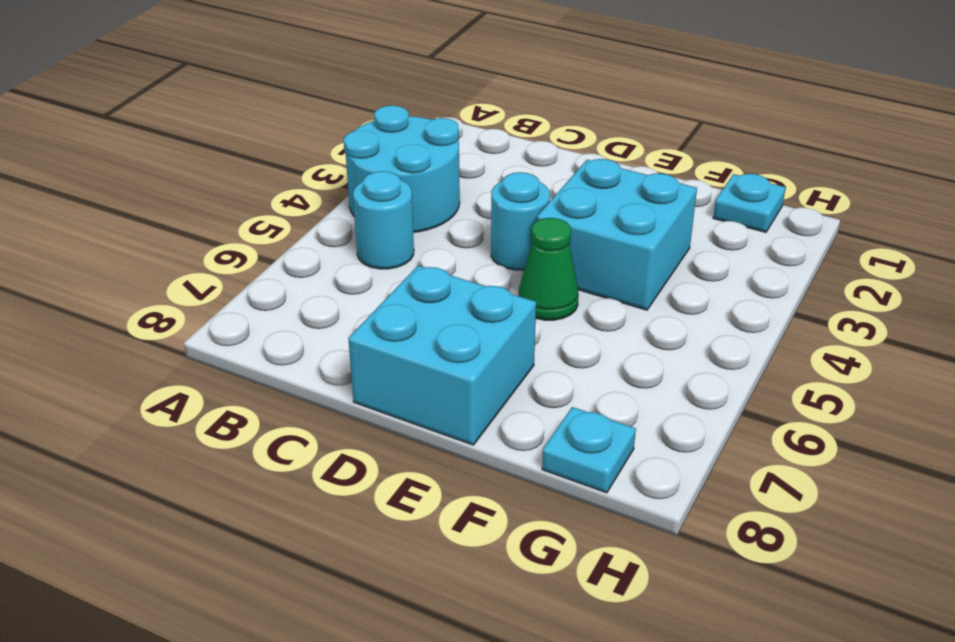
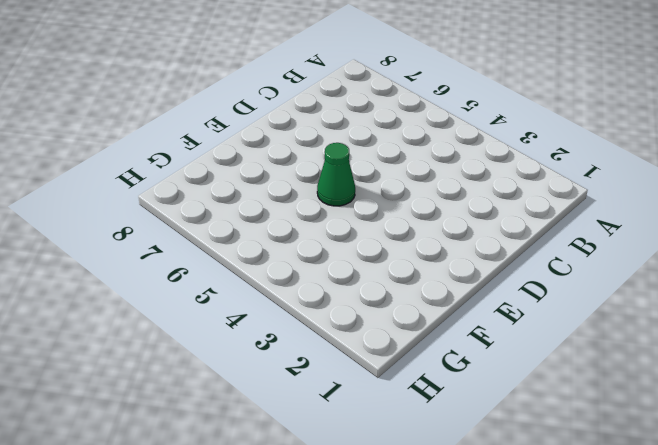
none -> cyan round brick A3:B4 level 1
none -> cyan round brick B5 level 1

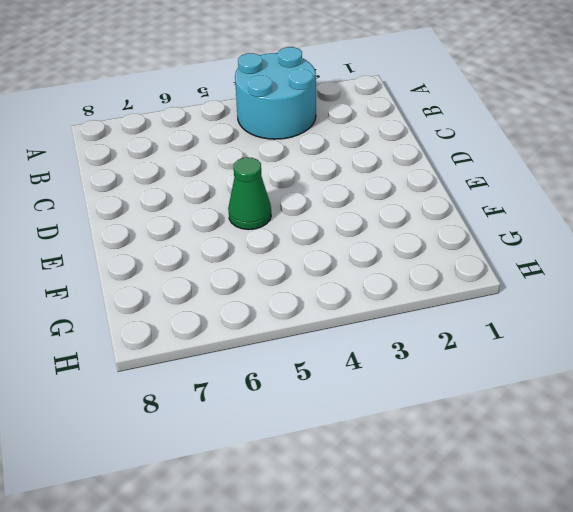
none -> cyan round brick B5 level 1
none -> cyan round brick D4 level 1

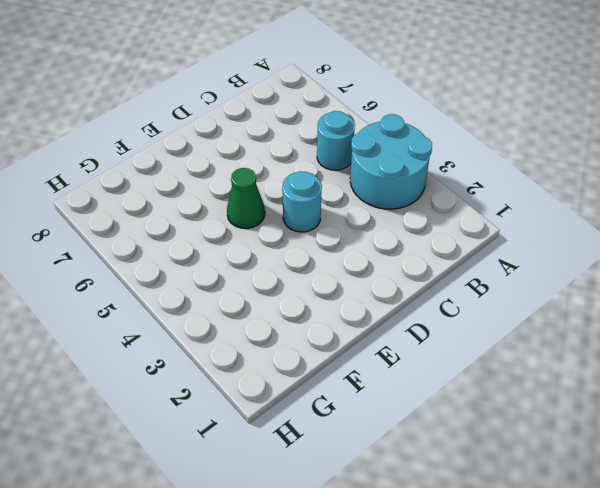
none -> cyan brick D7:E8 level 1
none -> cyan brick E3:F4 level 1

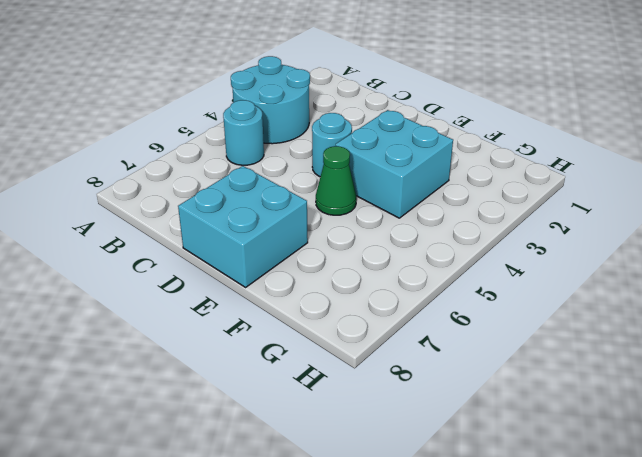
none -> cyan plate G1 level 1
none -> cyan plate G8 level 1

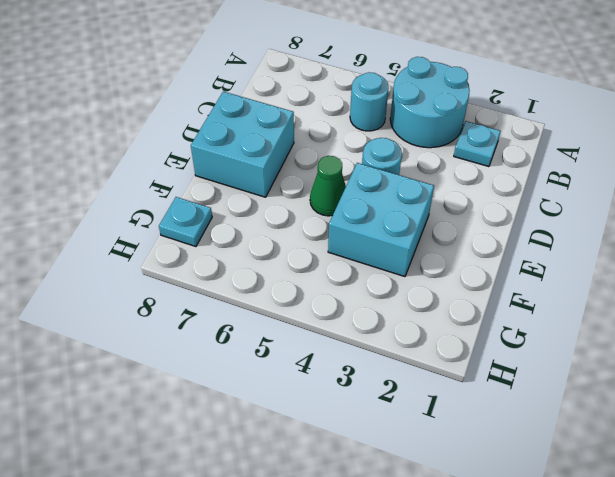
cyan plate B2 level 1 -> cyan plate G1 level 1

